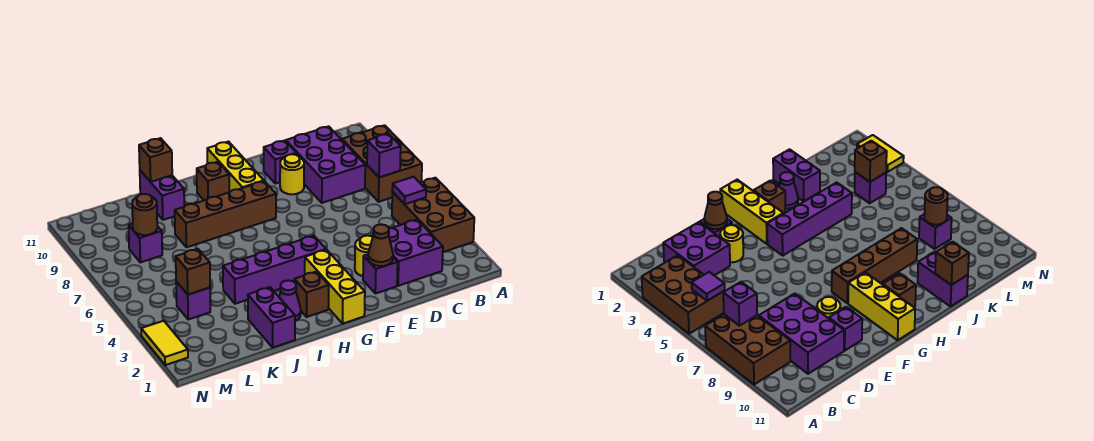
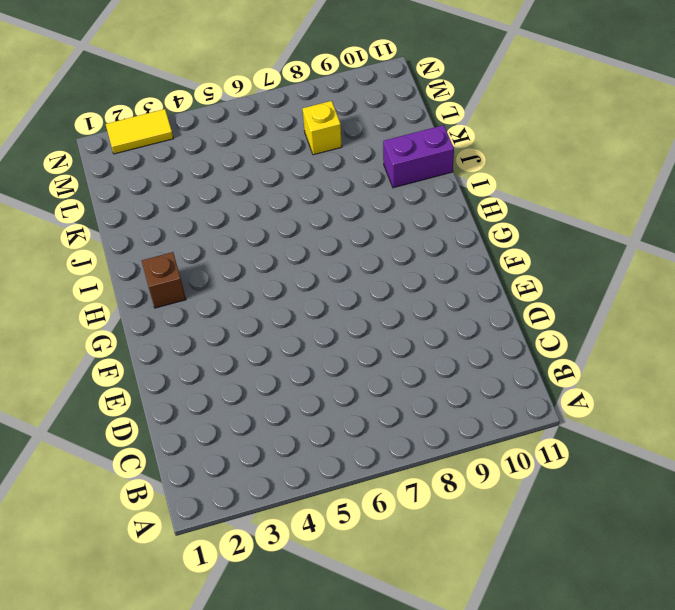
yellow brick L8 level 1 -> purple brick L8 level 1
none -> brown brick A3:B5 level 1
none -> brown brick A7:B9 level 1
none -> purple brick C2:D3 level 1

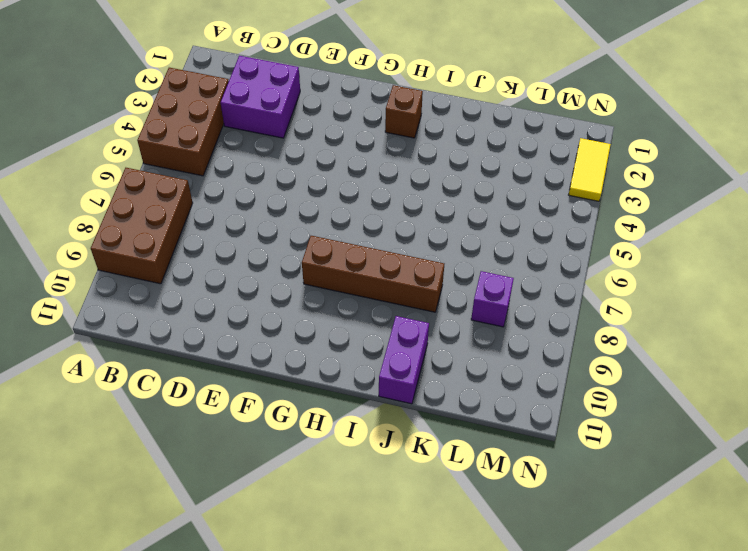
none -> purple brick C8:D10 level 1
none -> purple brick E2 level 1
none -> yellow round brick E3 level 1

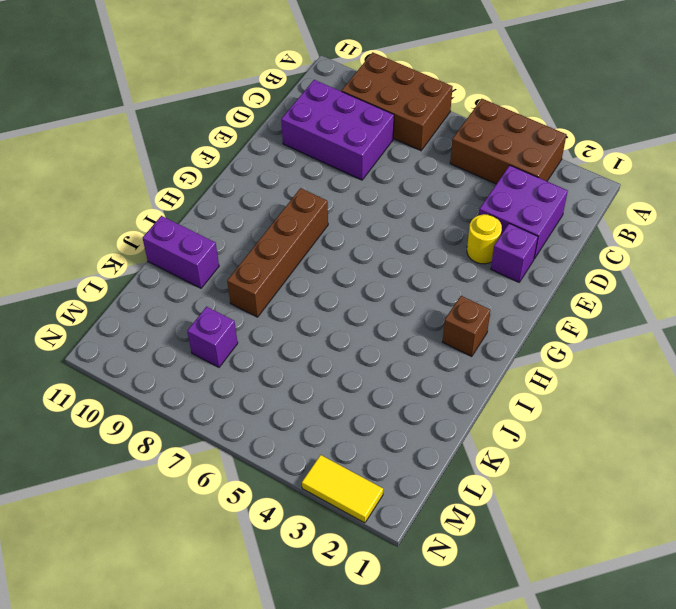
none -> yellow round brick E9 level 1
none -> purple brick E10 level 1
none -> yellow brick G1:G3 level 1

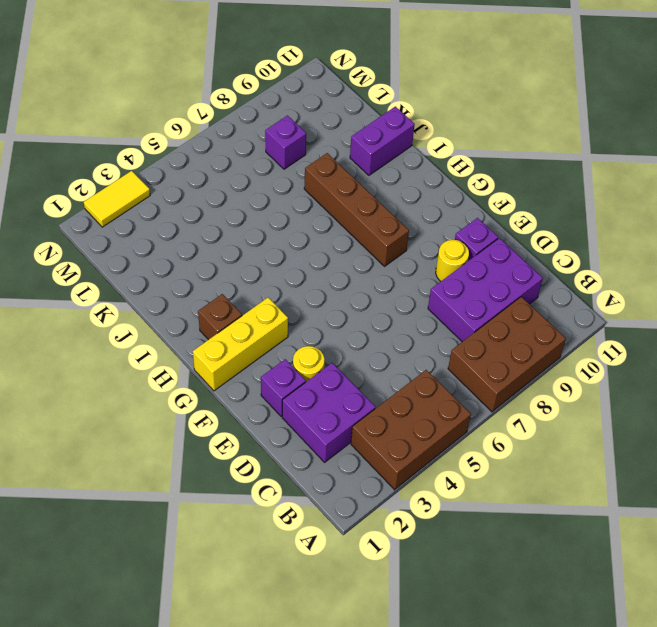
none -> purple brick G4:J4 level 1
none -> yellow brick G9:G11 level 1
none -> brown brick H10 level 1

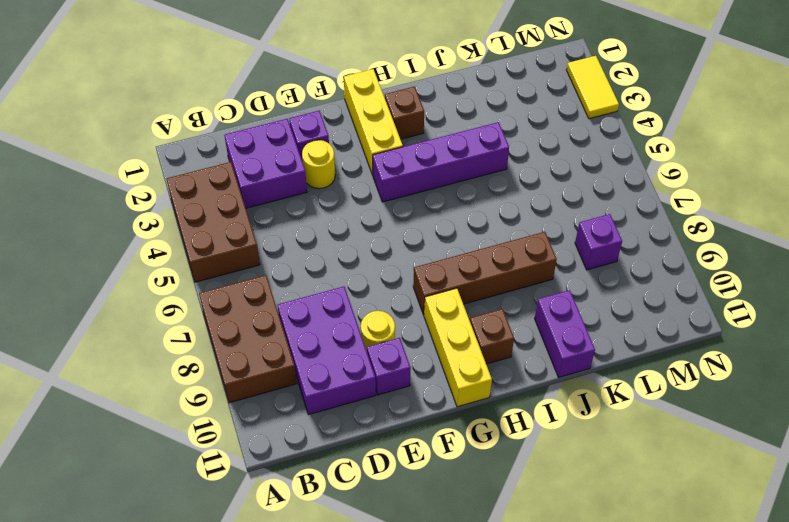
none -> purple cone I2 level 1
none -> purple brick J1:J2 level 1
none -> purple brick L4 level 1

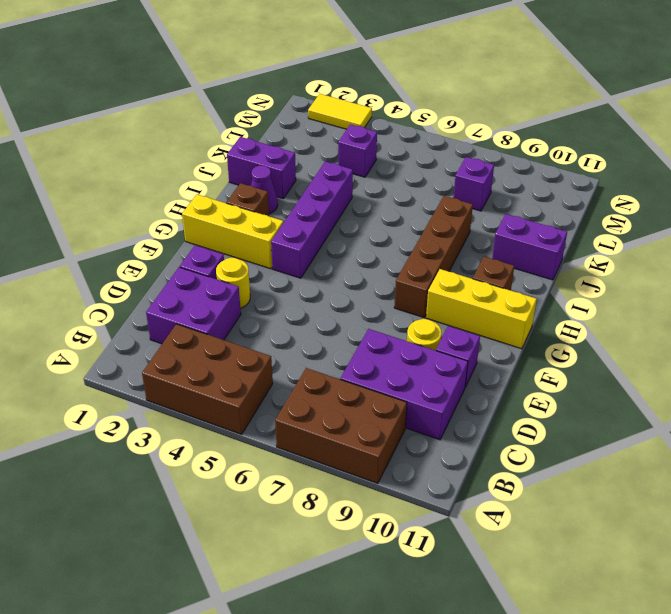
none -> purple tile B5 level 2
none -> purple brick B7 level 2
none -> brown cone E2 level 2

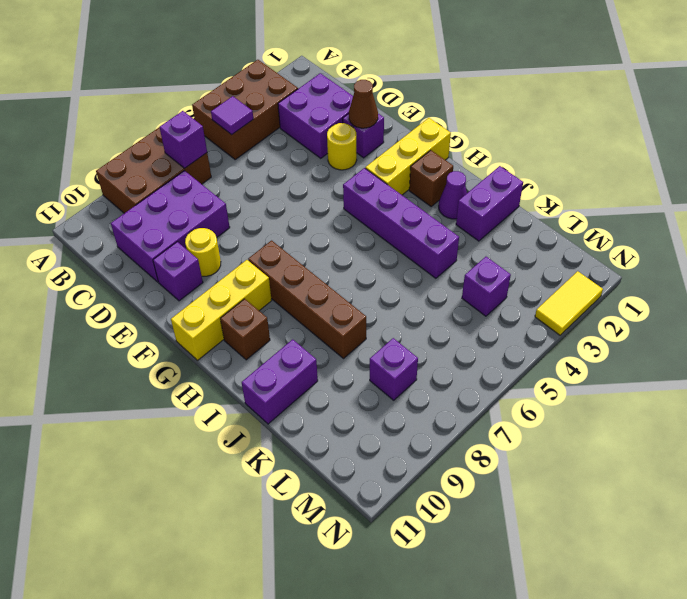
none -> brown brick J11 level 2
none -> brown brick L4 level 2
none -> brown round brick L8 level 2

